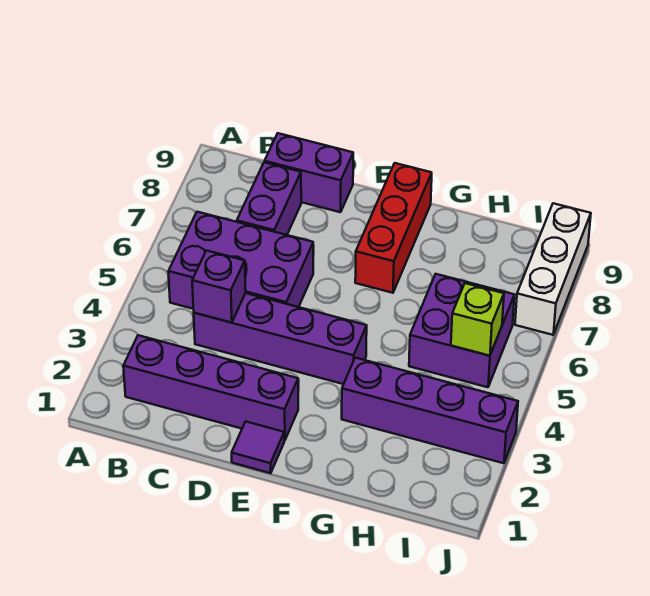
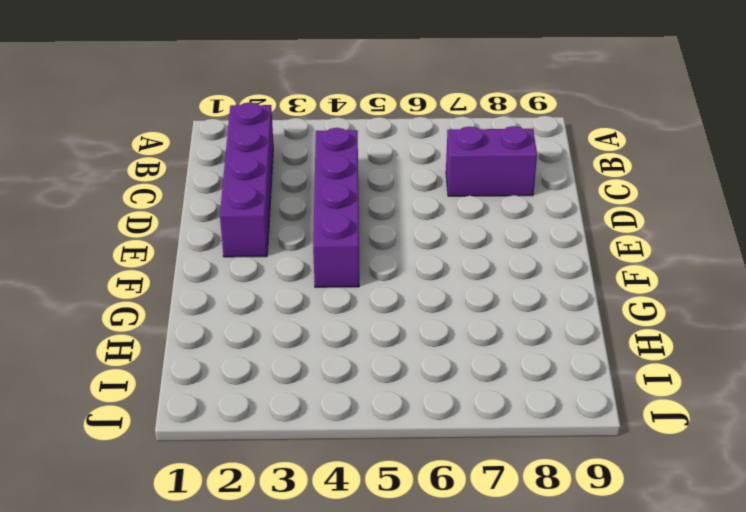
none -> purple brick B5:D6 level 1
none -> purple brick C9:D9 level 1
none -> purple tile E1 level 1

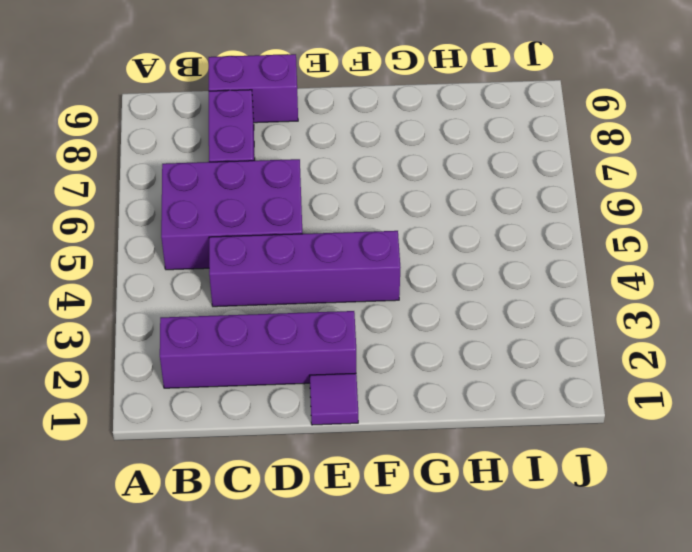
none -> red brick F7:F9 level 1
none -> purple brick G3:J3 level 1
none -> purple brick H5:I6 level 1

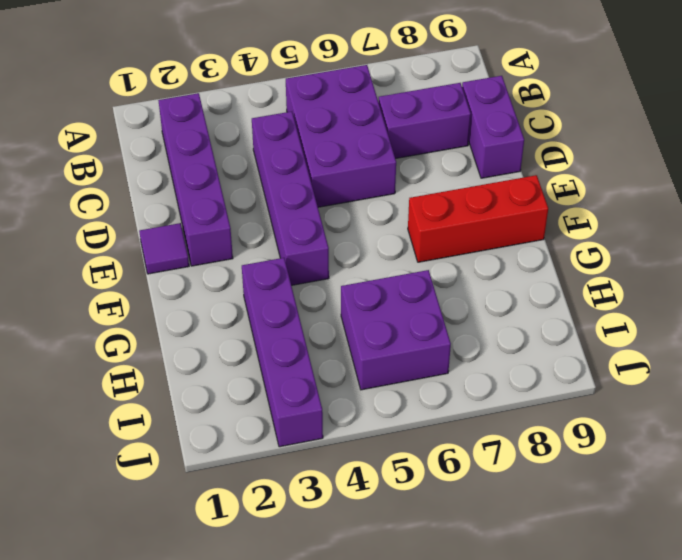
none -> white brick J7:J9 level 1
none -> purple brick C4 level 2
none -> lime brick I5 level 2

